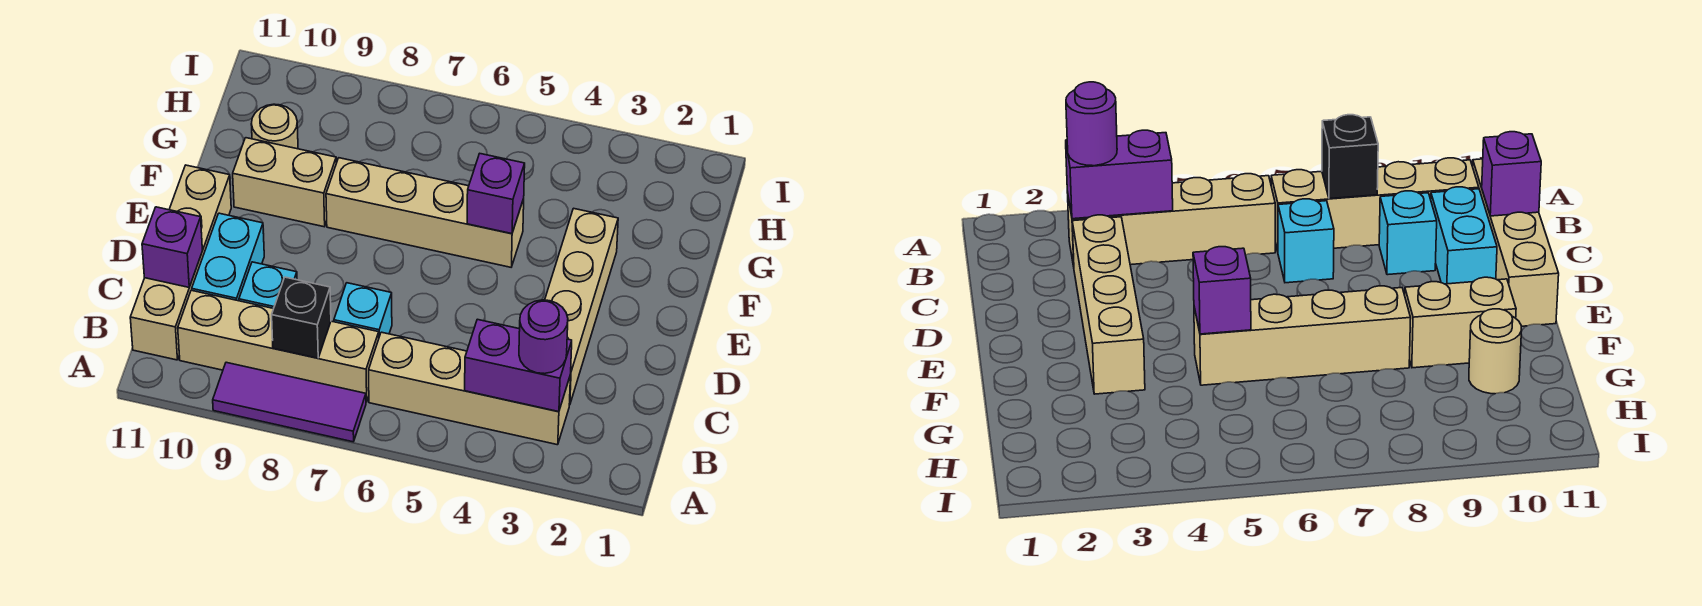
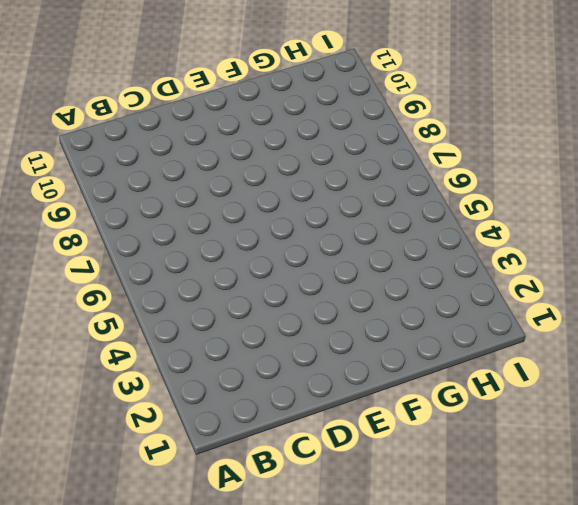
none -> purple tile A7:A9 level 1
none -> tan brick B3:B6 level 1
none -> tan brick B7:B10 level 1

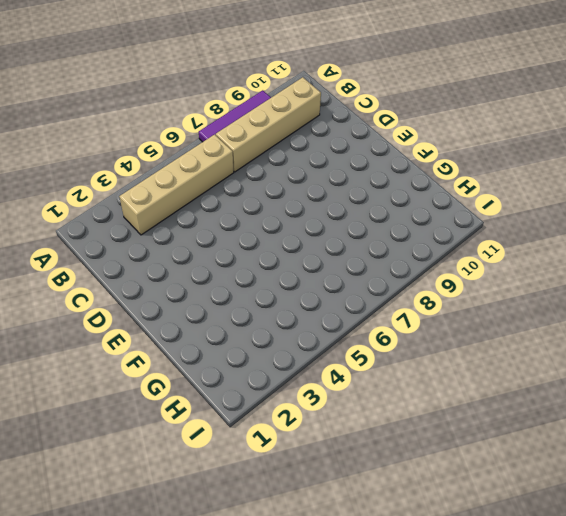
none -> tan brick B11:E11 level 1
none -> tan brick C3:F3 level 1
none -> cyan brick C7 level 1

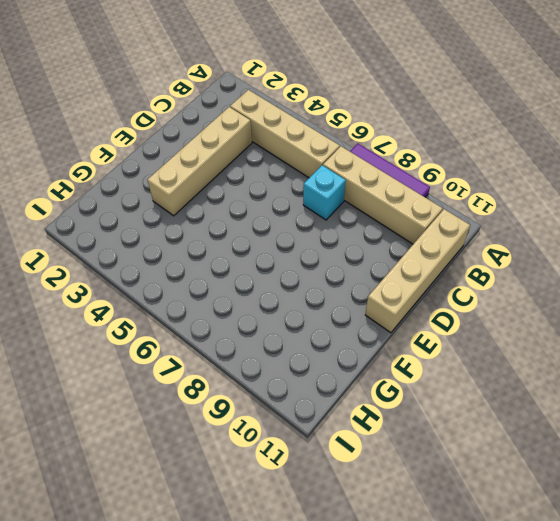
none -> cyan brick C9 level 1
none -> cyan brick C10:D10 level 1
none -> tan brick F5:F8 level 1

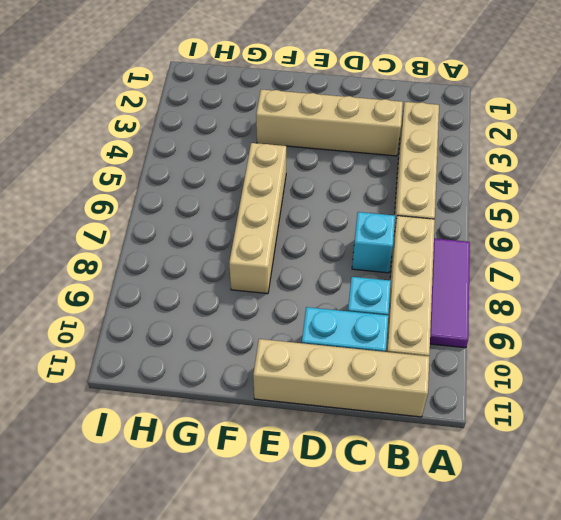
none -> tan brick F9:F10 level 1
none -> tan round brick G10 level 1
none -> purple brick B3:B4 level 2

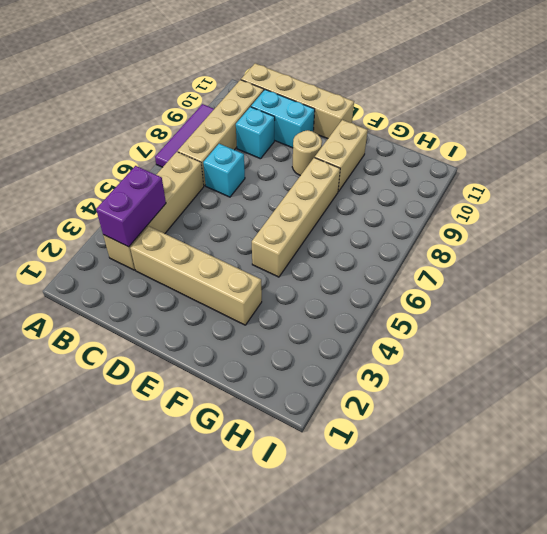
tan round brick E9 level 1 -> tan round brick G10 level 1
none -> black brick B8 level 2
none -> purple brick C11 level 2
none -> purple brick F5 level 2

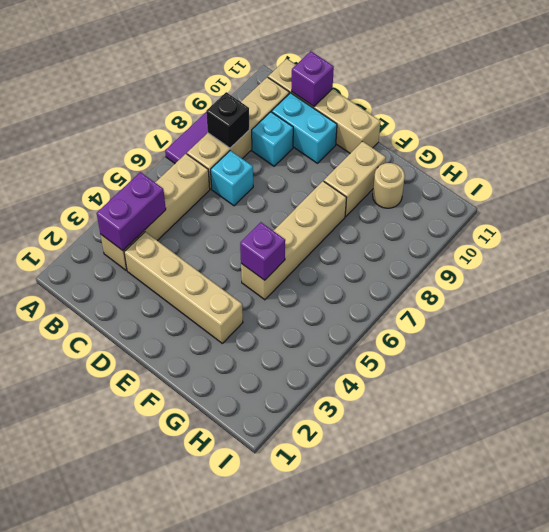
none -> purple round brick B3 level 3

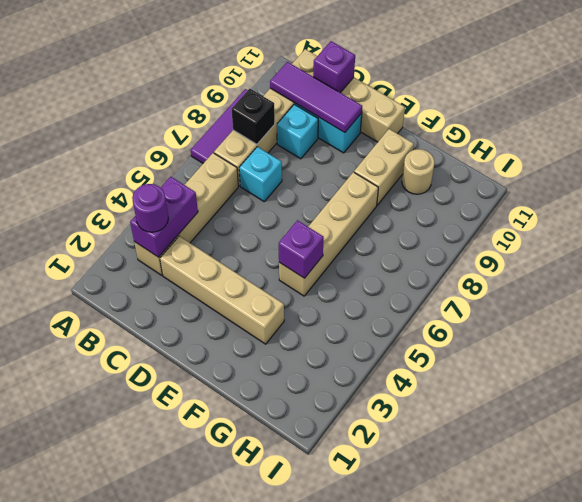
purple tile B10:D10 level 2 -> none

